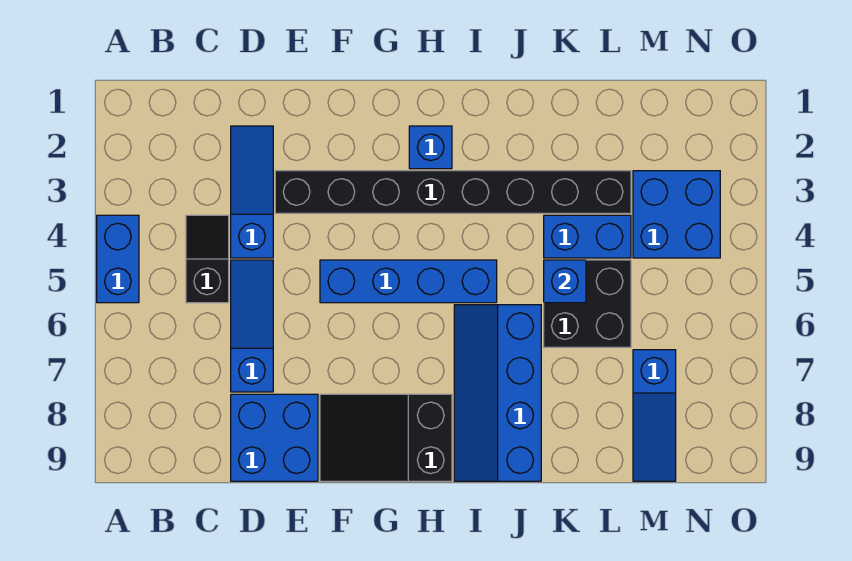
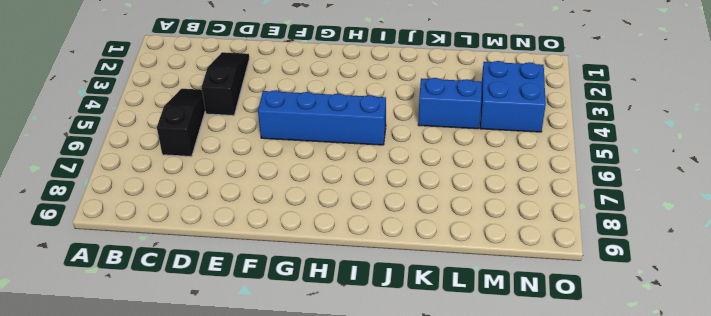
black slope C4:C6 level 1 top 6 -> black slope C4:C5 level 1 top 5
black slope D2:D4 level 1 top 4 -> blue slope D2:D4 level 1 top 4
none -> blue brick A4:A5 level 1
none -> blue slope D5:D7 level 1 top 7
none -> blue brick D8:E9 level 1

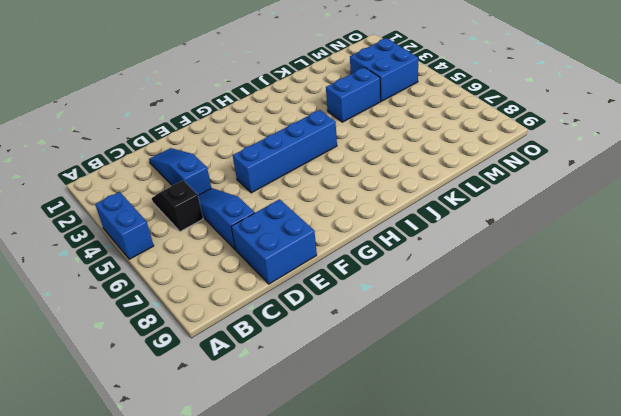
none -> black brick E3:L3 level 1
none -> black slope F8:H9 level 1 top H
none -> blue brick H2 level 1

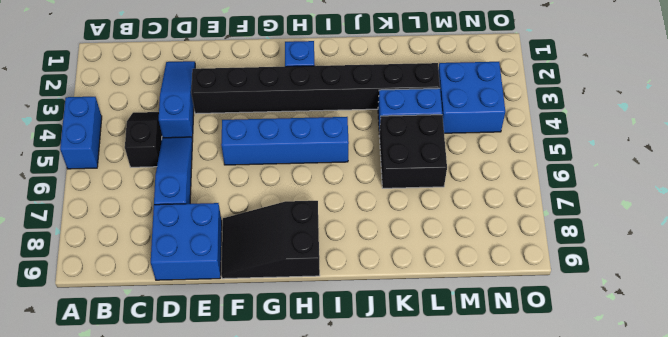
none -> blue slope I6:J9 level 1 top J
none -> blue slope M7:M9 level 1 top 7
none -> blue brick K5 level 2

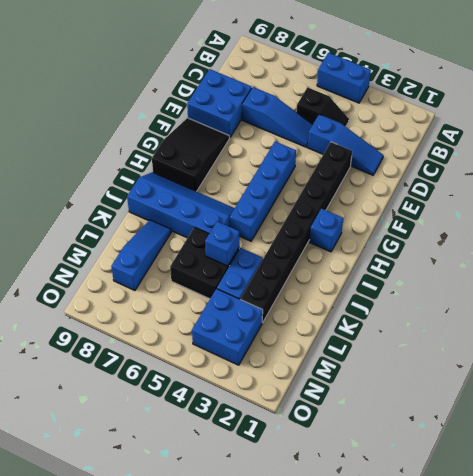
blue slope K8:M8 level 1 top M -> blue slope M7:M9 level 1 top 7

